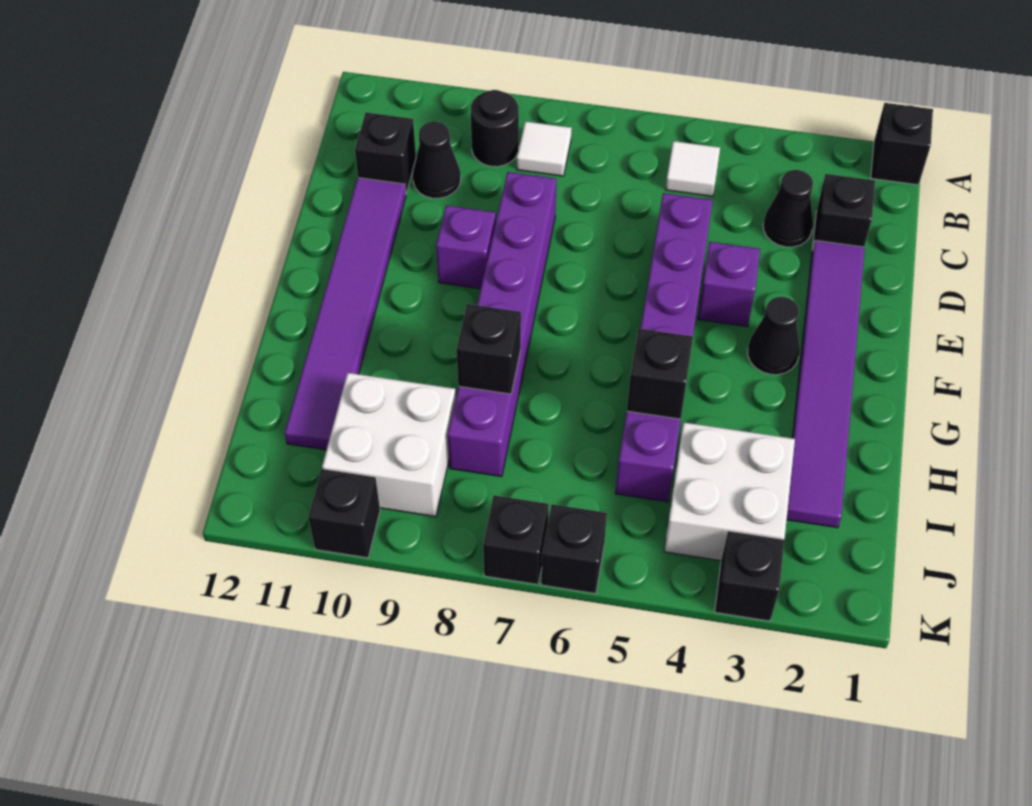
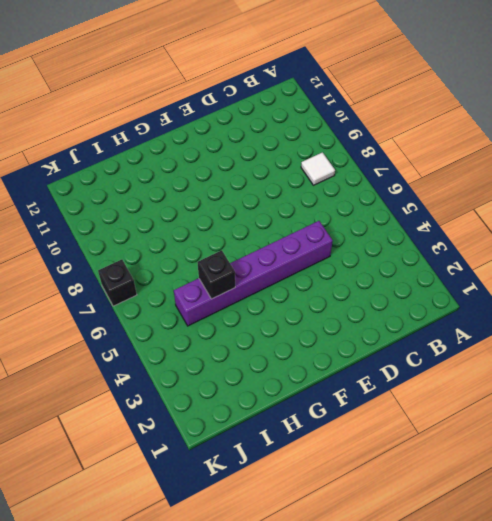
none -> black brick A1 level 1
none -> white tile B5 level 1
none -> black round brick B9 level 1

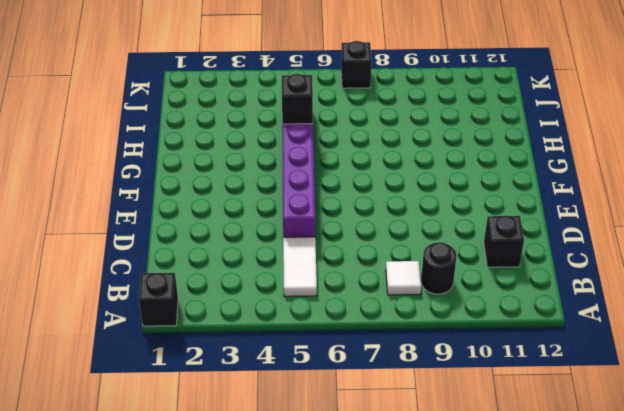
white tile B5:C5 level 1 -> white tile B5 level 1
none -> black brick C2 level 1
none -> black cone C3 level 1
none -> black cone C10 level 1

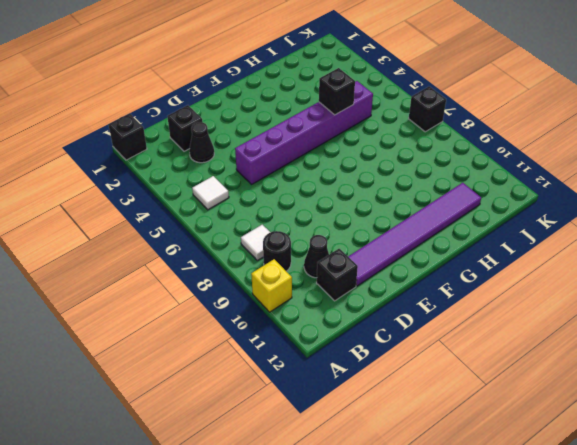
yellow brick A10 level 1 -> none
none -> purple tile D2:I2 level 1
none -> purple brick D8:I8 level 1
none -> purple brick E4 level 1

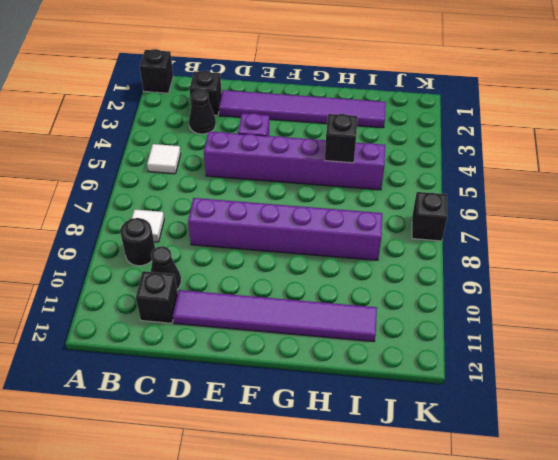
none -> purple brick E9 level 1
none -> black cone F3 level 1
none -> white brick I3:J4 level 1

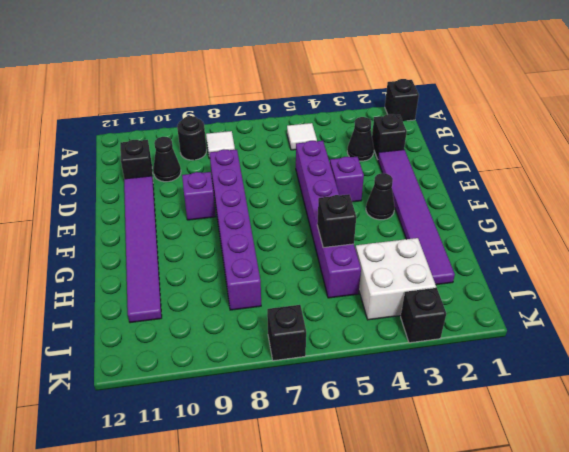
none -> white brick I9:J10 level 1
none -> black brick K6 level 1
none -> black brick K10 level 1

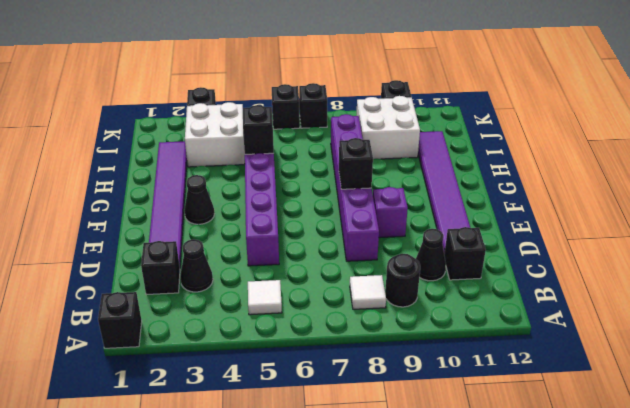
black brick F8 level 2 -> black brick H8 level 2
none -> purple brick E4 level 1

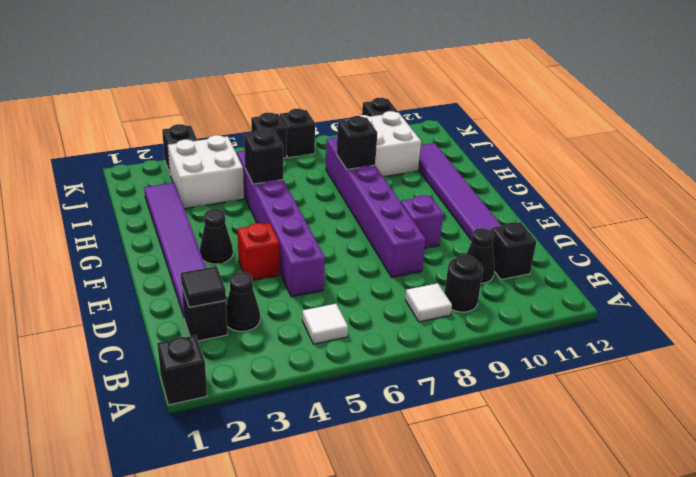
black tile C2 level 2 -> none
red brick E4 level 1 -> purple brick E4 level 1

